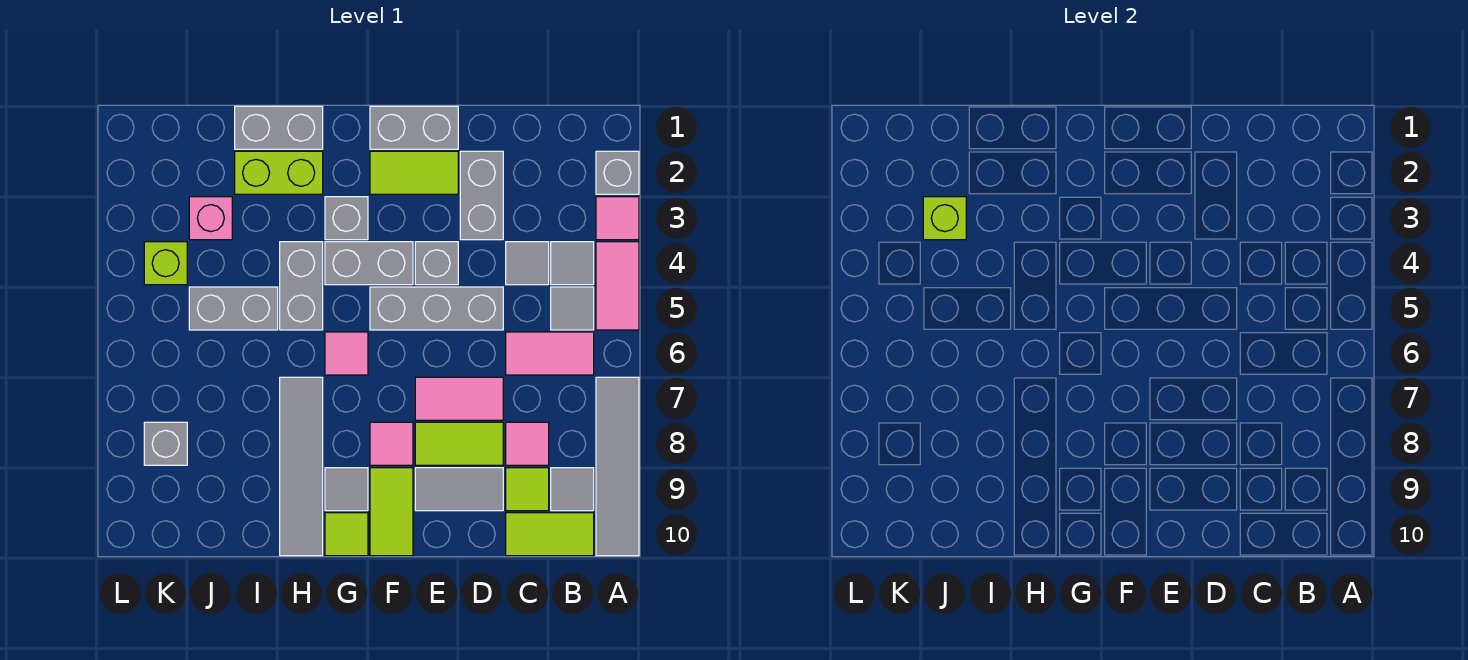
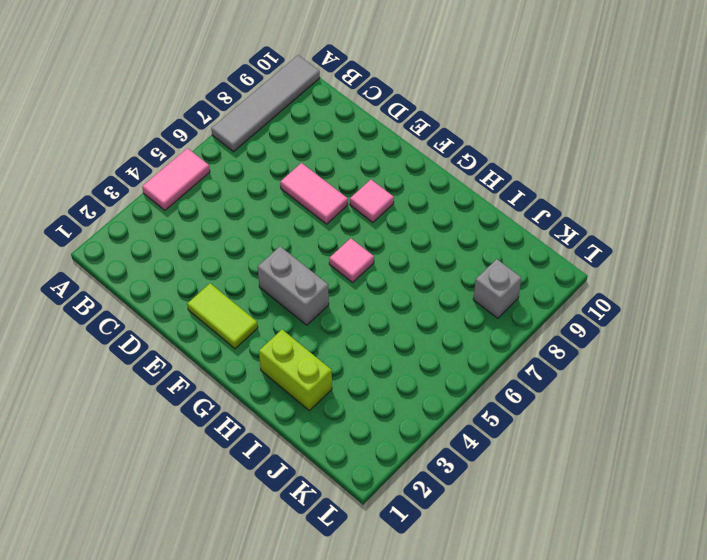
none -> grey brick A2 level 1
none -> pink tile A3 level 1
none -> grey tile B4 level 1
none -> grey tile B5 level 1

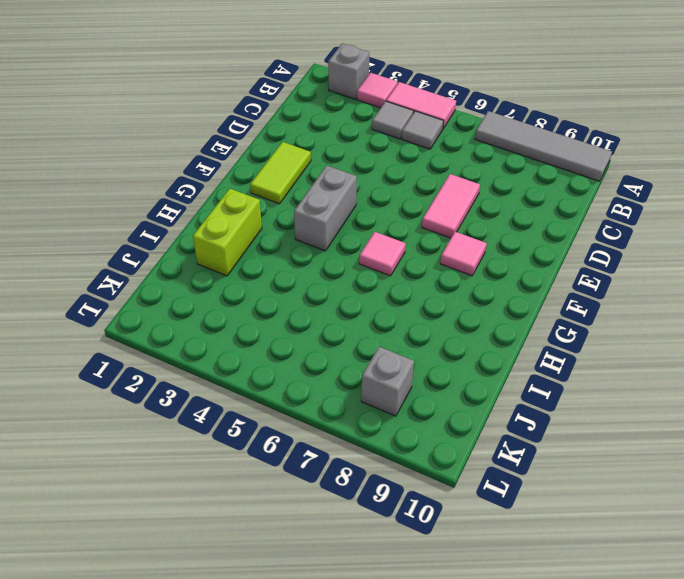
none -> pink tile B6:C6 level 1
none -> grey tile B9 level 1
none -> lime tile B10:C10 level 1
none -> grey tile C4 level 1

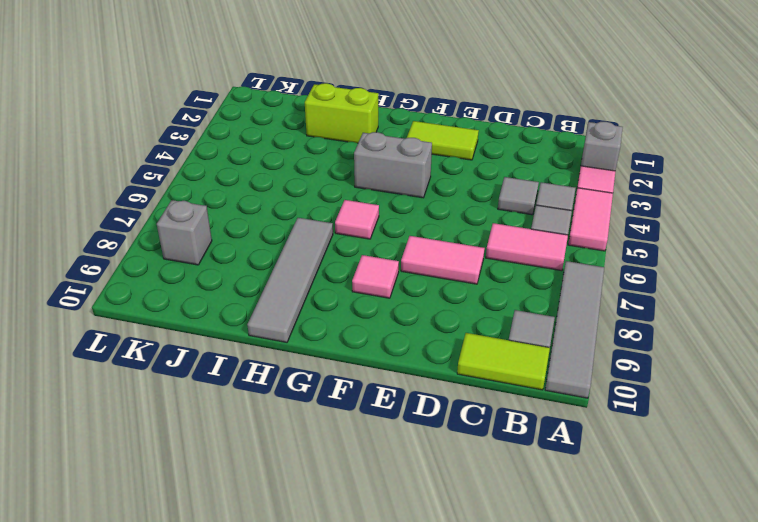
none -> pink tile C8 level 1
none -> lime tile C9 level 1
none -> grey brick D2:D3 level 1
none -> grey brick D5:F5 level 1

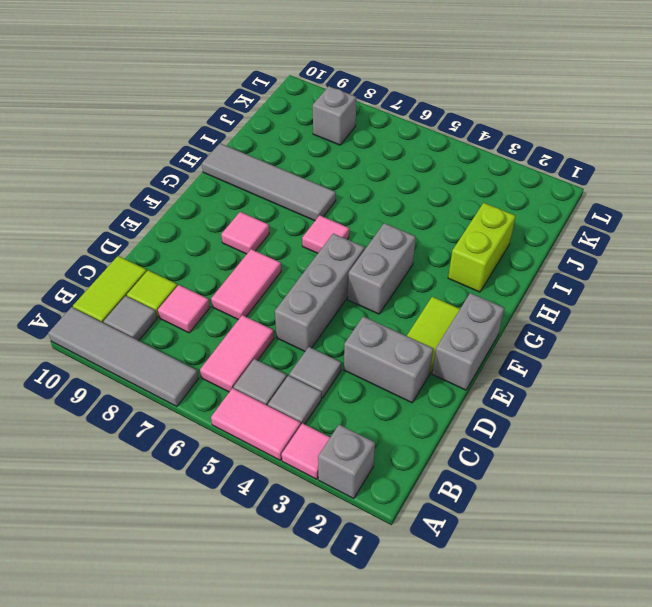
none -> lime tile D8:E8 level 1
none -> grey tile D9:E9 level 1
none -> grey brick E4 level 1
none -> lime tile F9:F10 level 1

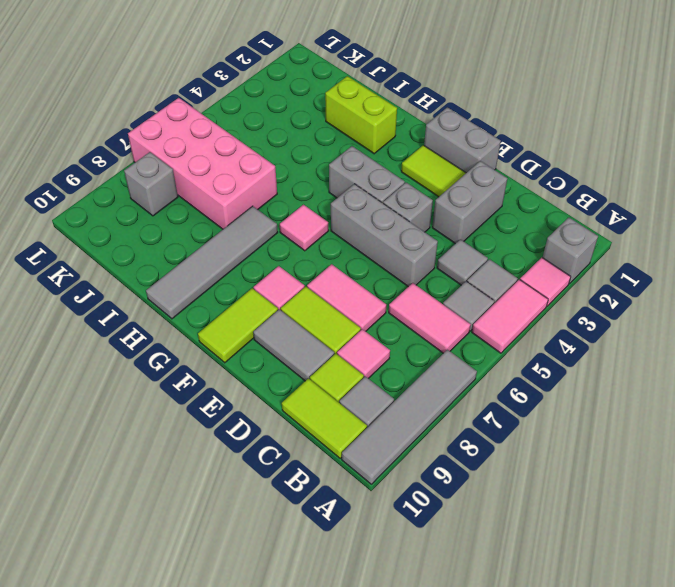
pink brick I6:L7 level 1 -> none
none -> grey brick G3 level 1
none -> grey tile G9 level 1
none -> lime tile G10 level 1
none -> grey brick H1:I1 level 1

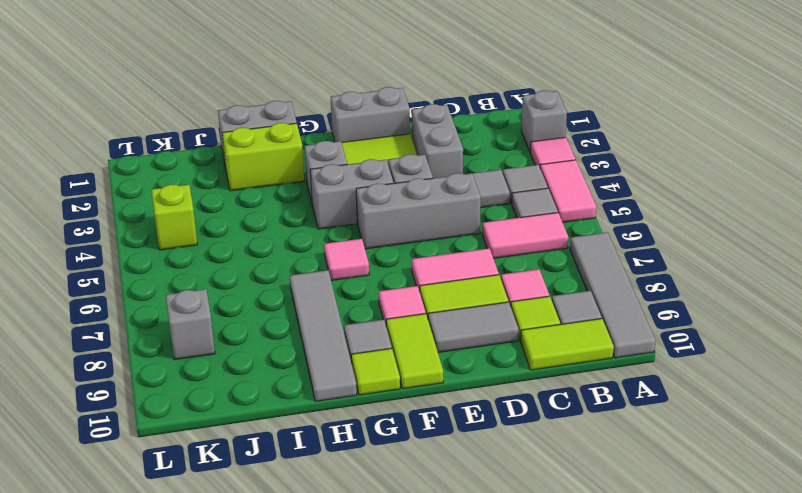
none -> grey brick H4:H5 level 1
none -> grey brick I5:J5 level 1
none -> pink brick J3 level 1
none -> lime brick J3 level 2

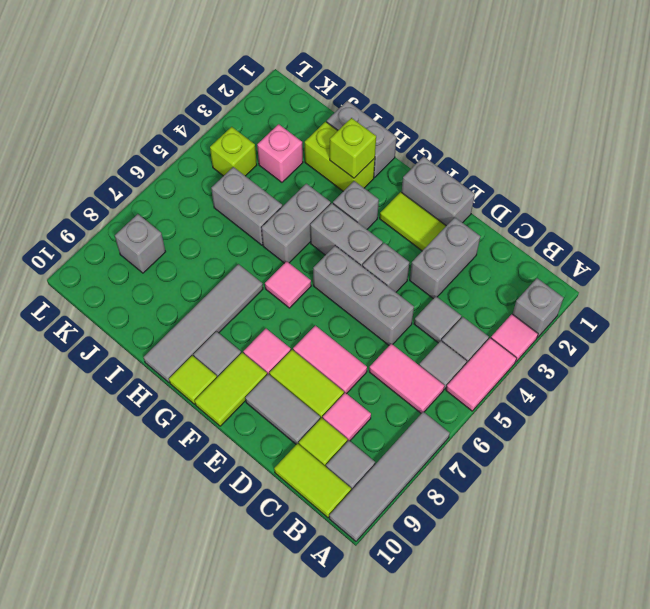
lime brick H2 level 2 -> lime brick J3 level 2

